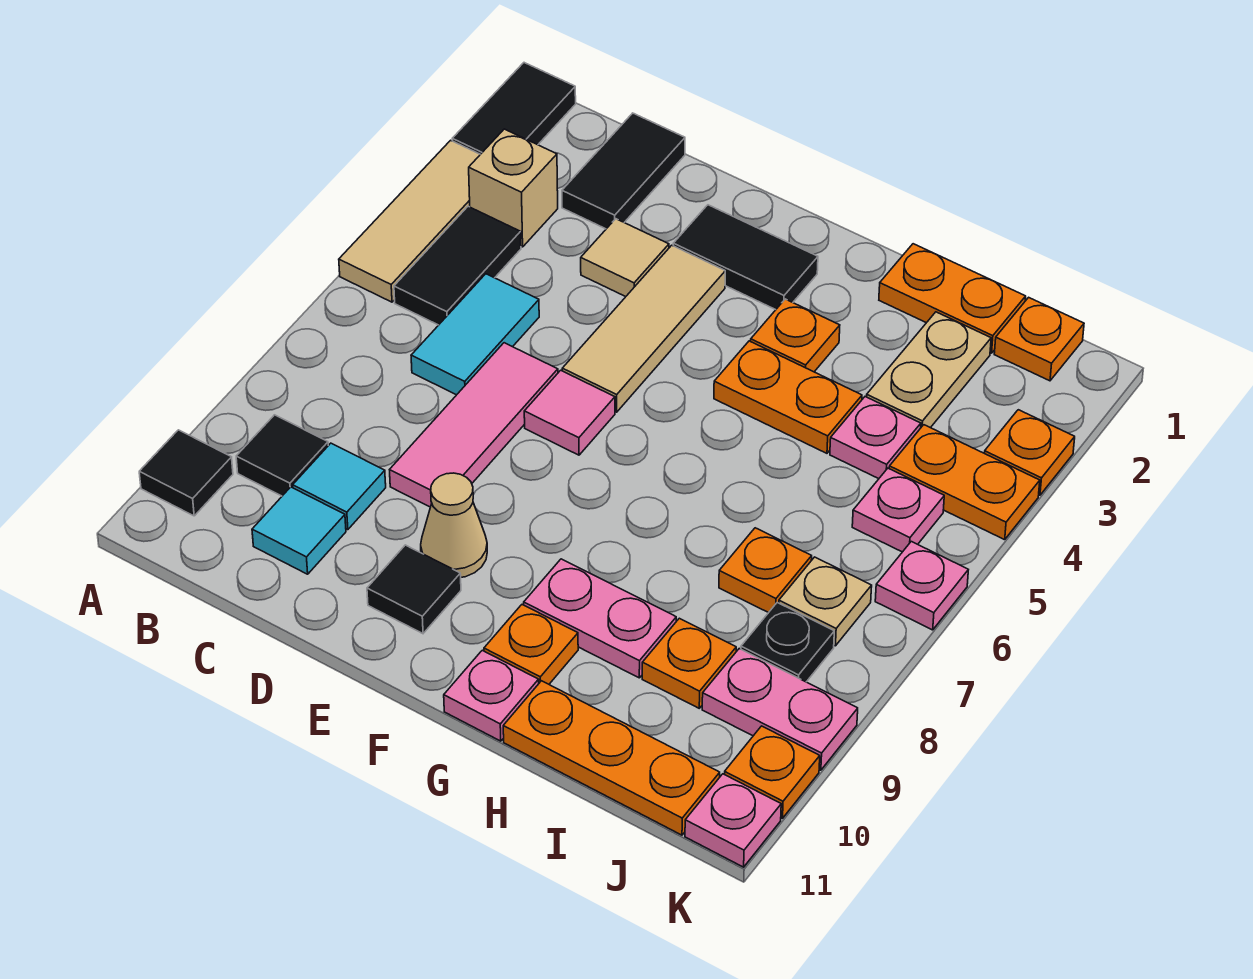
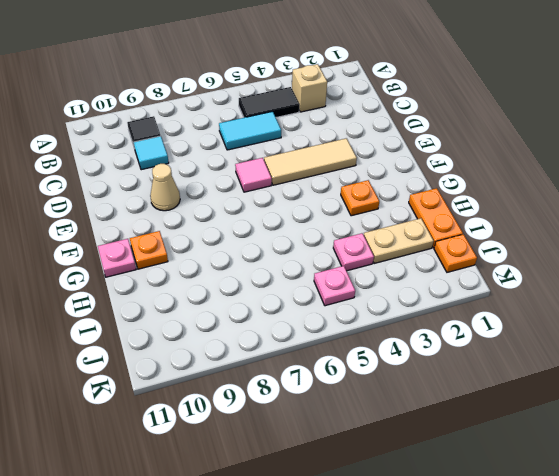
none -> black tile A1:A2 level 1
none -> tan tile A3:A5 level 1
none -> black tile A10 level 1
none -> black tile C1:C2 level 1

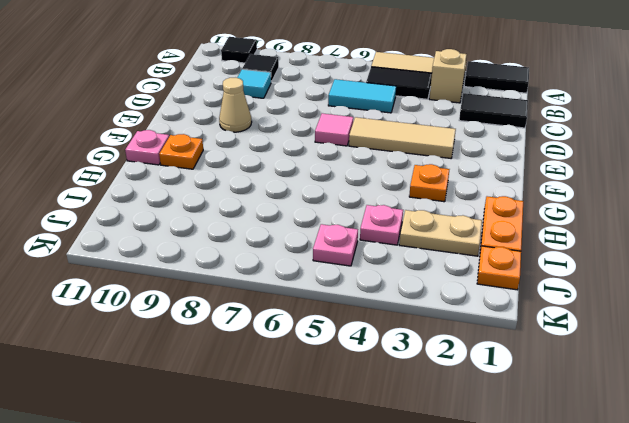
none -> cyan tile C10 level 1
none -> tan tile D3 level 1
none -> pink tile D6:D8 level 1
none -> black tile E2:F2 level 1

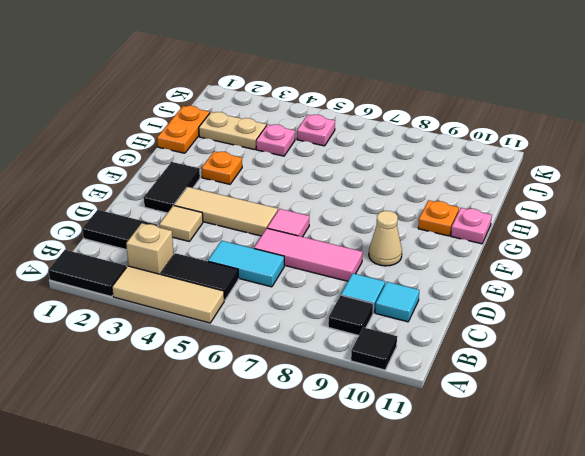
none -> black tile E10 level 1
none -> orange plate G4:H4 level 1
none -> pink plate G9:H9 level 1
none -> orange plate H11:J11 level 1

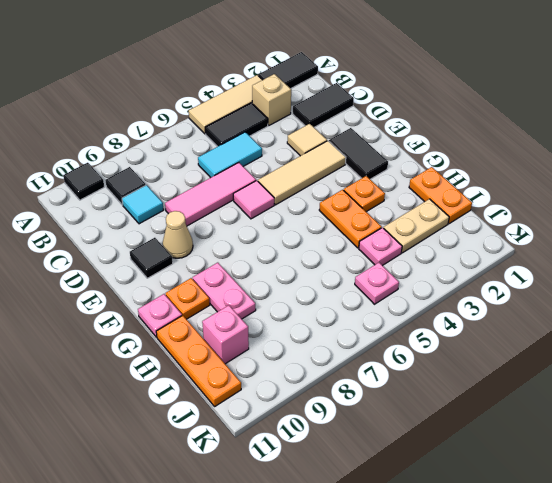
pink brick I10 level 1 -> none
none -> cyan tile C10 level 1
none -> orange plate I7 level 1
none -> orange plate I9 level 1
none -> orange plate J1 level 1

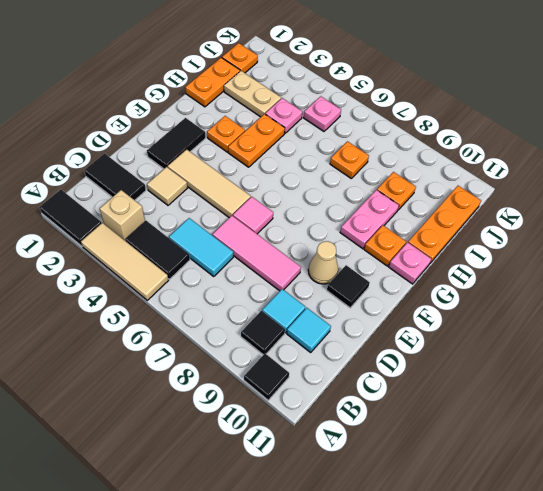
none -> orange plate J4:K4 level 1
none -> tan plate J7 level 1
none -> black plate J8 level 1
none -> pink plate J9:K9 level 1

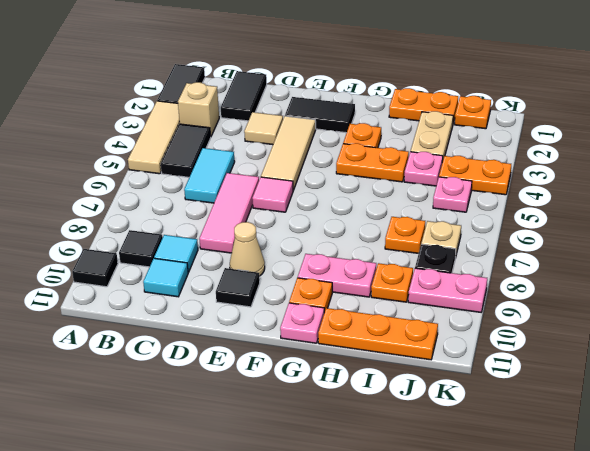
none -> orange plate K3 level 1
none -> pink plate K6 level 1
none -> orange plate K10 level 1
none -> pink plate K11 level 1

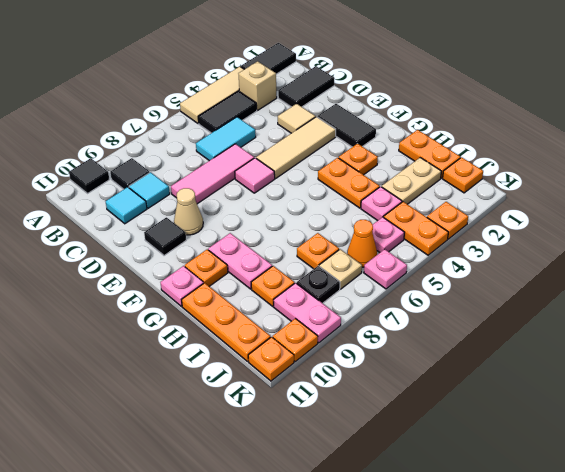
orange cone J6 level 1 -> none
orange plate K11 level 1 -> pink plate K11 level 1

